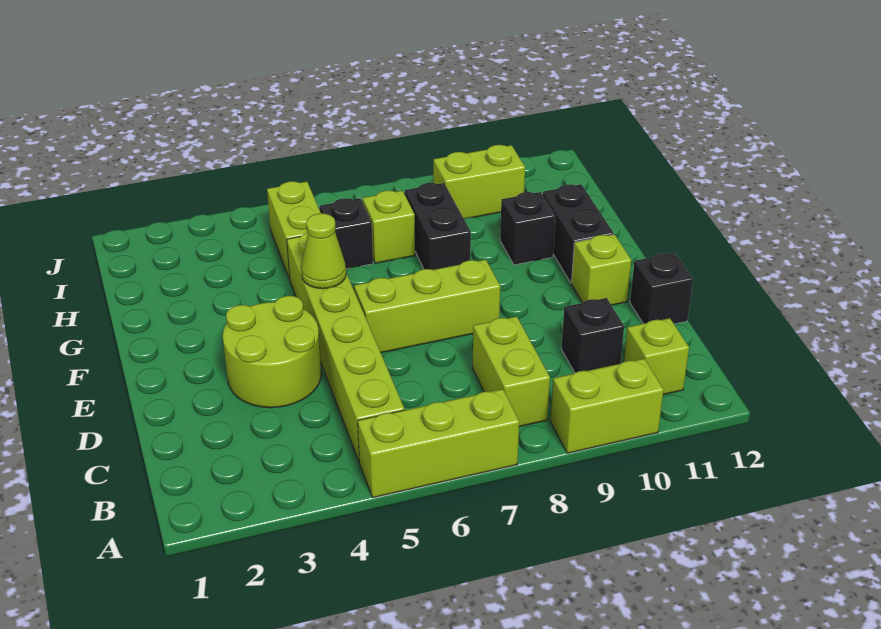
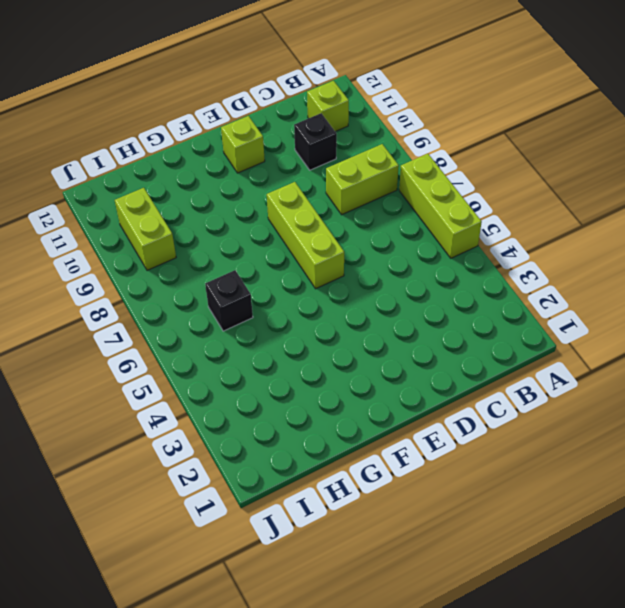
none -> lime brick A9:A10 level 1
none -> lime brick B5:G5 level 1
none -> lime round brick D3:E4 level 1

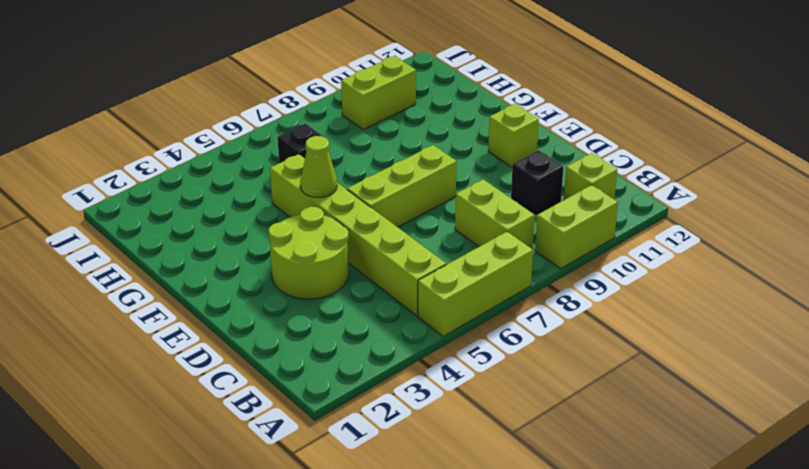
none -> black brick D12 level 1
none -> black brick F11:G11 level 1
none -> black brick G8:H8 level 1

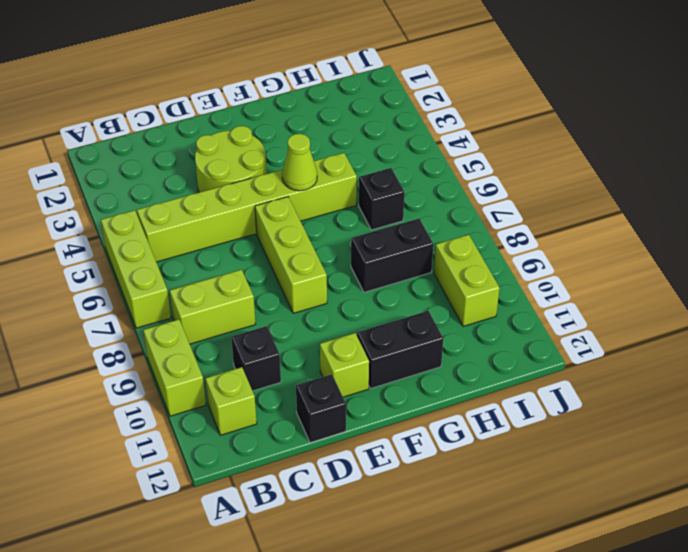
none -> black brick G10 level 1
none -> lime brick H5:I5 level 1
none -> lime brick H7 level 1

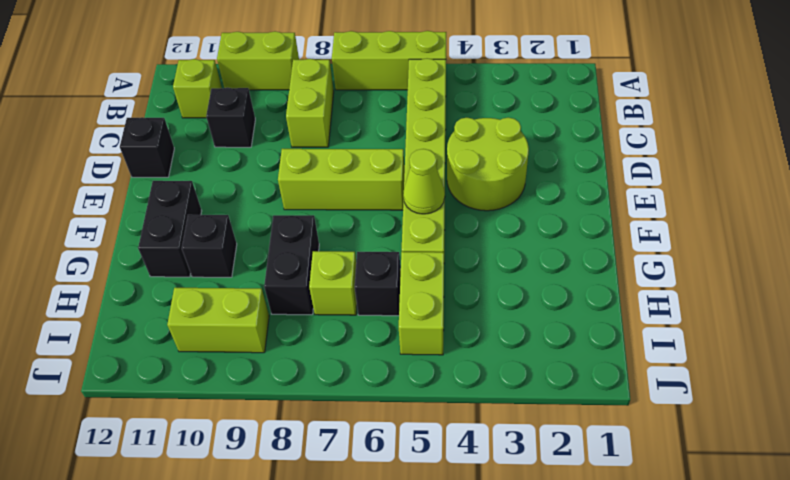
none -> lime brick E11 level 1

